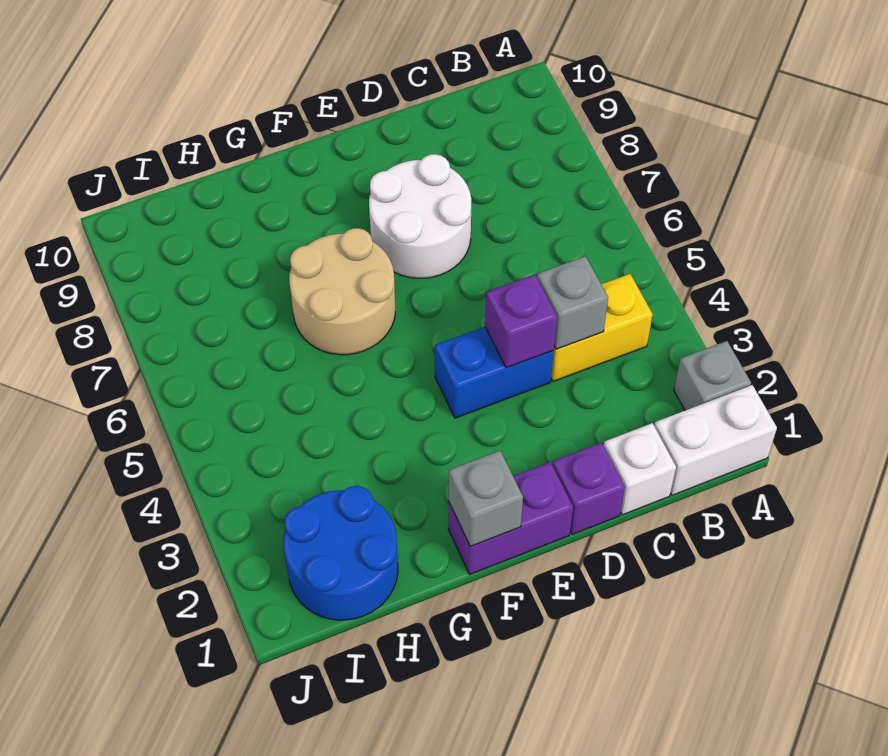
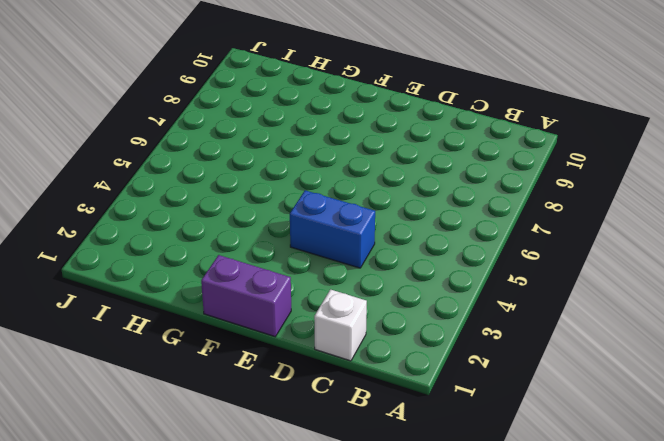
none -> white brick A1:B1 level 1
none -> grey brick A2 level 1
none -> yellow brick B4:C4 level 1

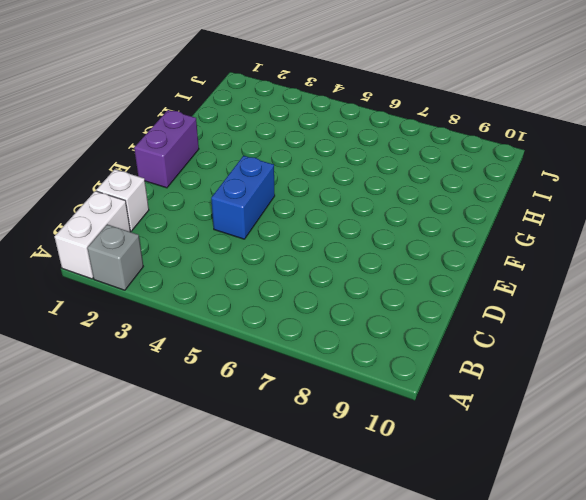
none -> yellow brick B4:C4 level 1
none -> purple brick D1 level 1
none -> white round brick D7:E8 level 1

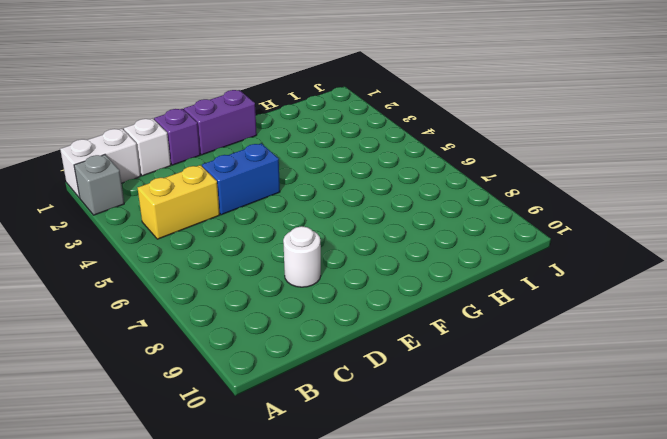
white round brick D8 level 1 -> white round brick D7:E8 level 1
none -> tan round brick F6:G7 level 1
none -> blue round brick H1:I2 level 1
none -> grey brick C4 level 2

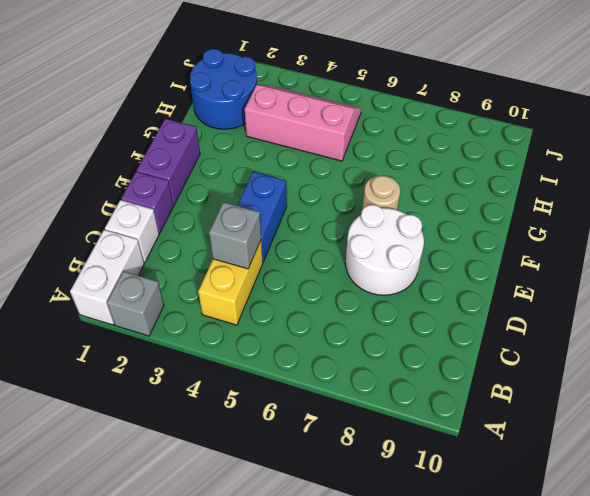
tan round brick F7 level 1 -> tan round brick F6:G7 level 1
pink slope H3:I5 level 1 top H -> none
none -> purple brick D4 level 2
none -> grey brick F1 level 2

